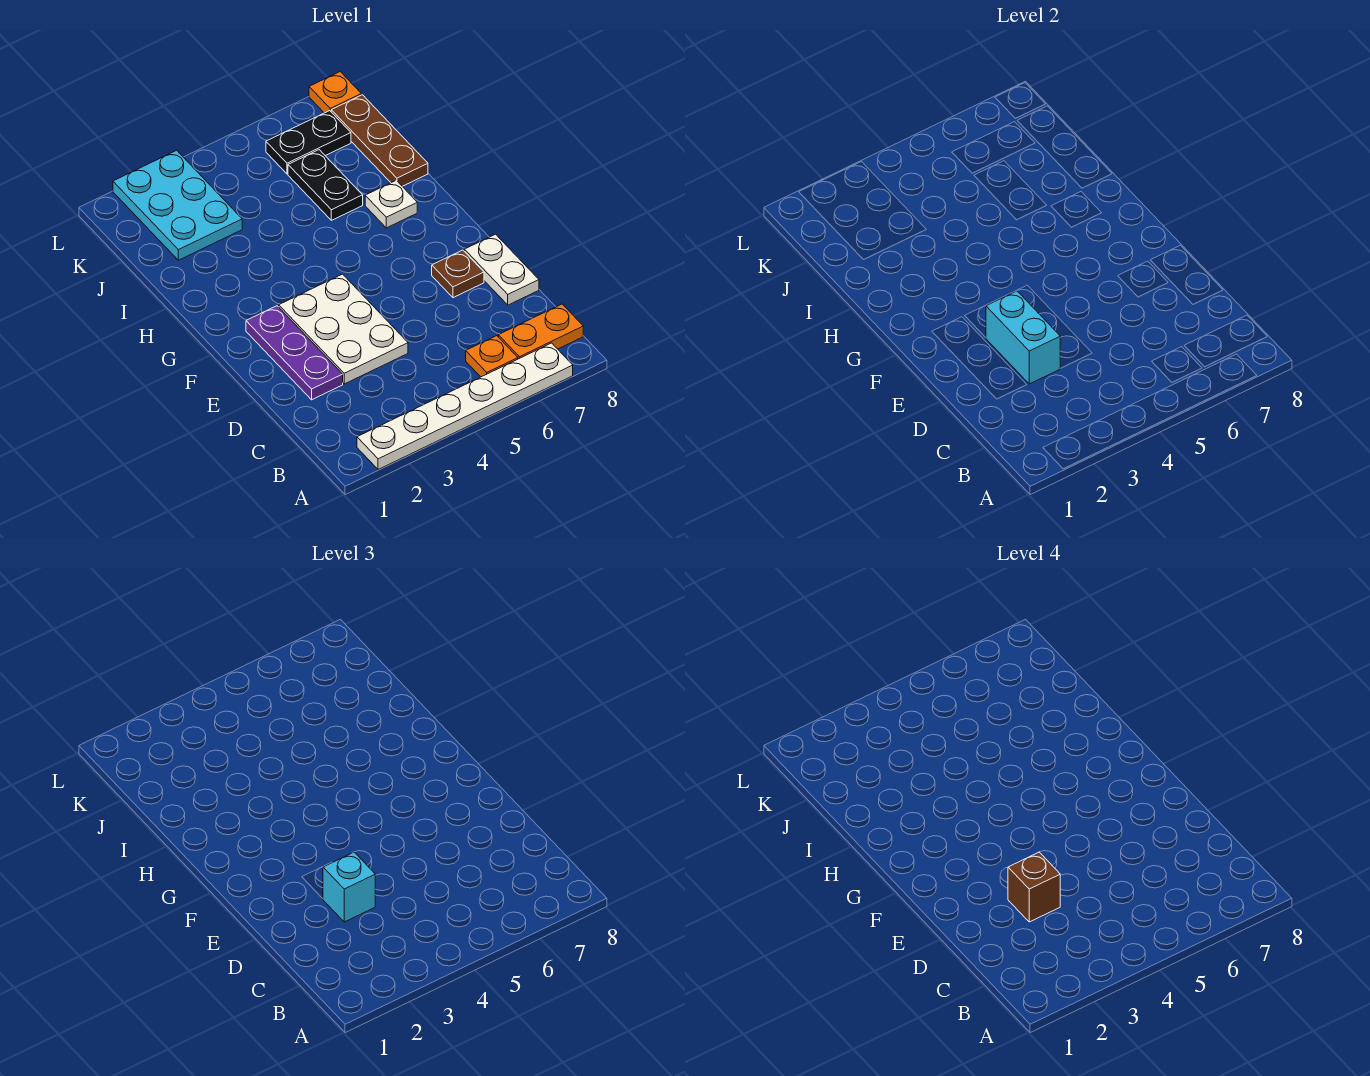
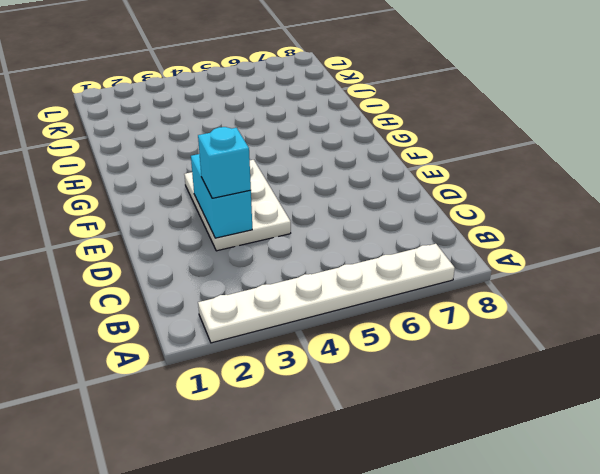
none -> orange plate B6 level 1
none -> orange plate B7:B8 level 1
none -> purple plate D2:F2 level 1

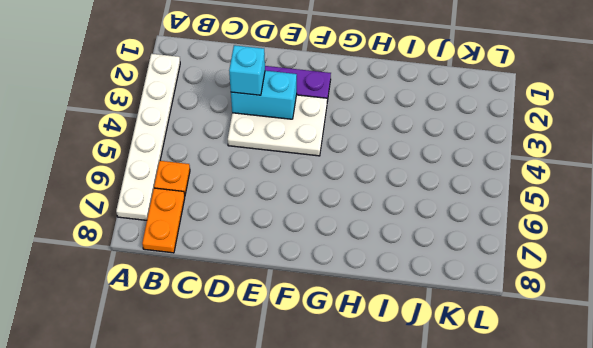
none -> white plate D8:E8 level 1
none -> brown plate E7 level 1
none -> white plate H7 level 1

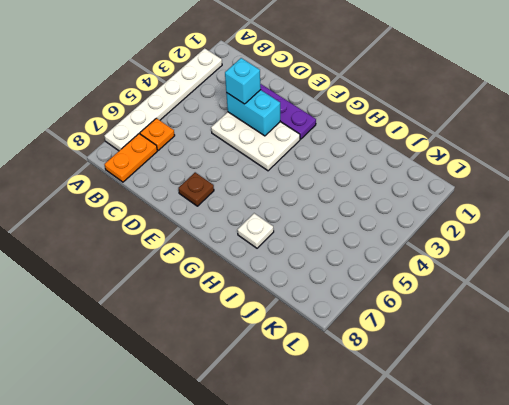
none -> white plate D8:E8 level 1
none -> black plate I6:J6 level 1
none -> brown plate I8:K8 level 1

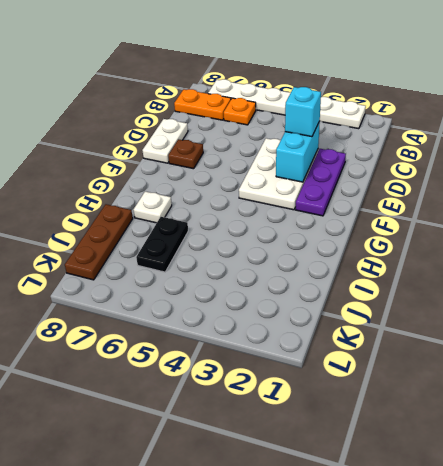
none -> cyan plate J2:L3 level 1
none -> black plate K6:K7 level 1
none -> orange plate L8 level 1

